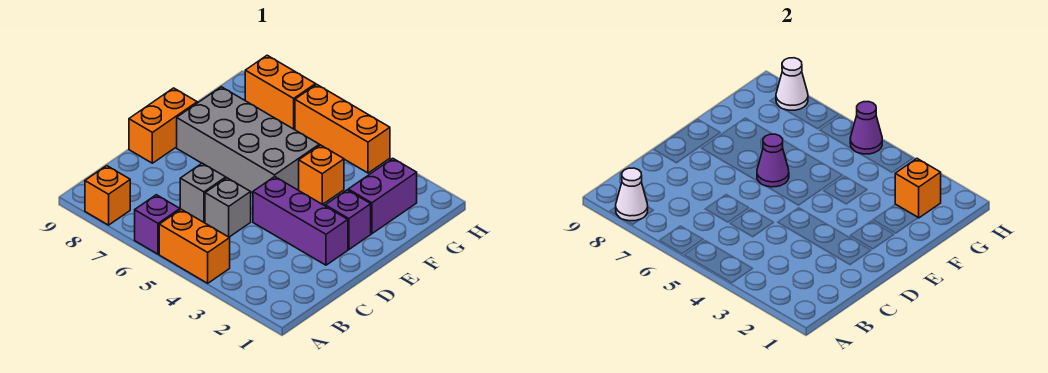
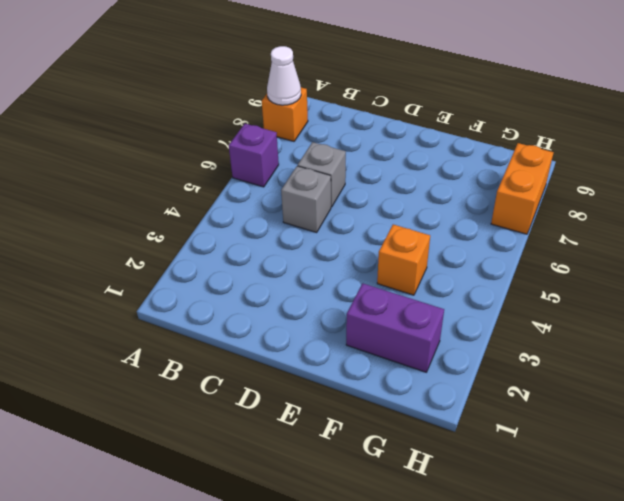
none -> orange brick A4:A5 level 1
none -> purple brick D2:D4 level 1
none -> orange brick D9:E9 level 1

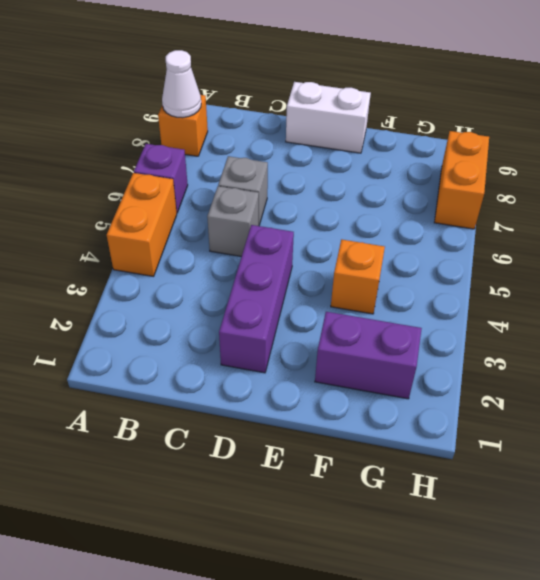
white brick D9:E9 level 1 -> orange brick D9:E9 level 1
none -> purple brick E2 level 1
none -> grey brick E5:F8 level 1
none -> orange brick H4:H6 level 1

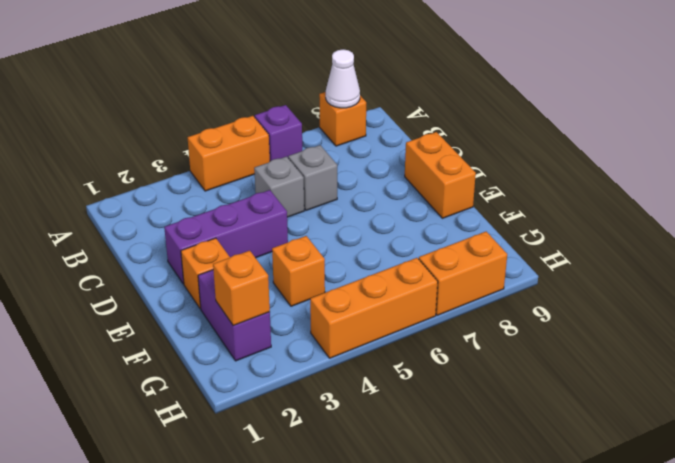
orange brick E2 level 1 -> purple brick E2 level 1
none -> grey brick E5:F8 level 1
none -> purple cone E6 level 2
none -> purple cone H5 level 2

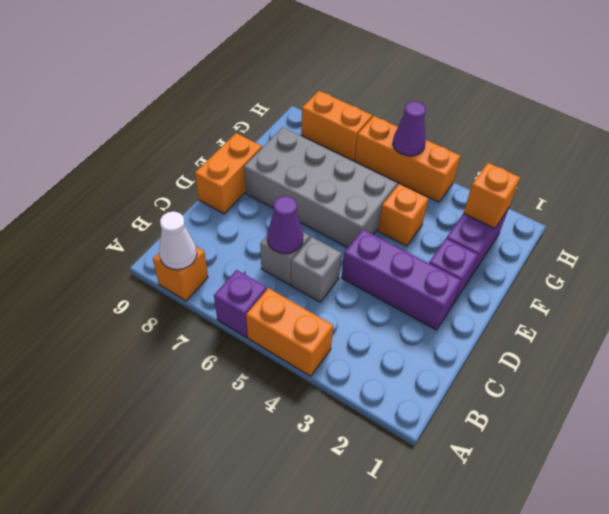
purple cone C6 level 2 -> purple cone E6 level 2
none -> white cone H8 level 2

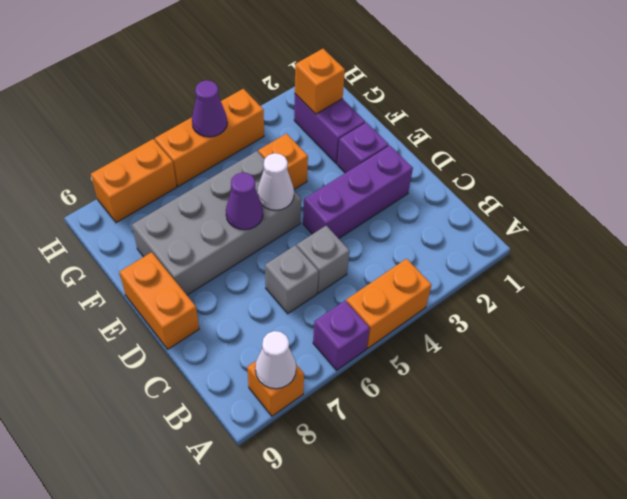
white cone E5 level 2 -> white cone H8 level 2

